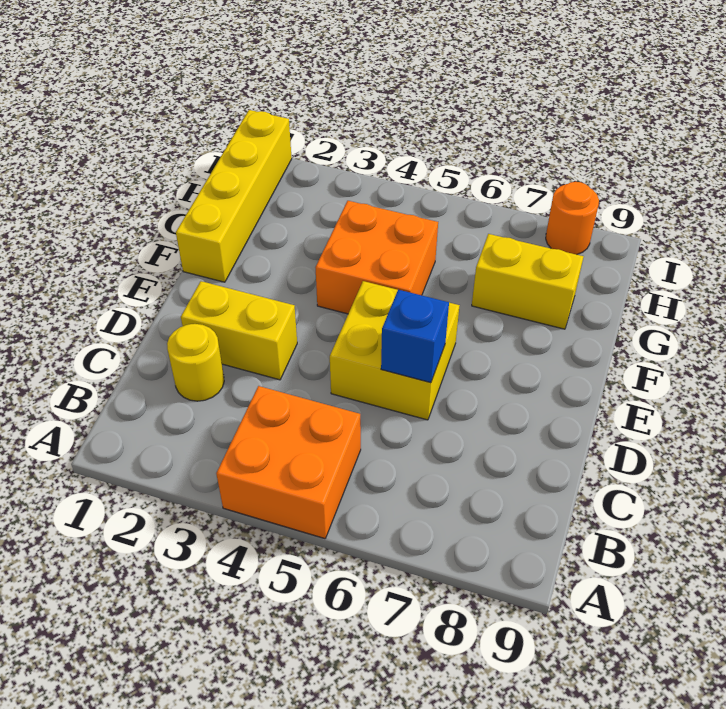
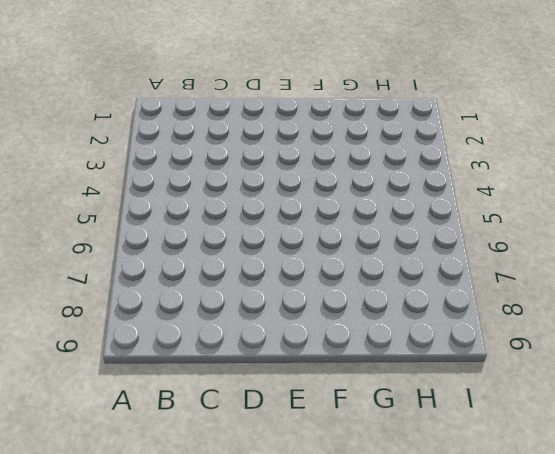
none -> orange brick A4:B5 level 1
none -> yellow round brick C2 level 1

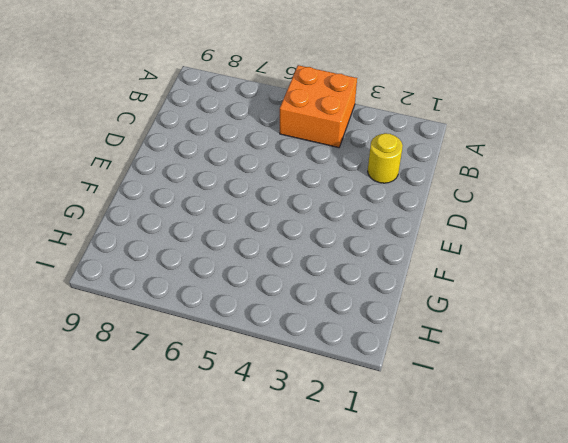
none -> yellow brick D2:D3 level 1
none -> yellow brick D5:E6 level 1

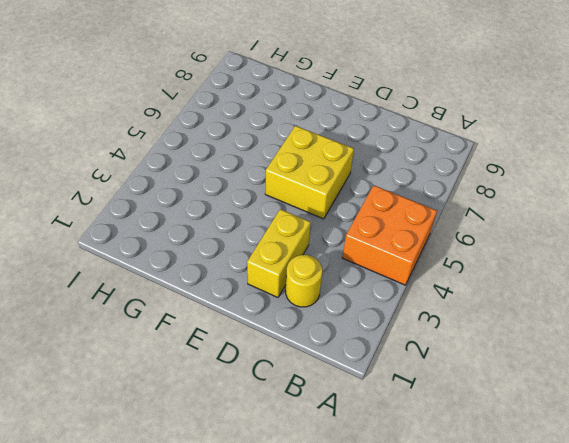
none -> yellow brick F1:I1 level 1
none -> orange brick F4:G5 level 1

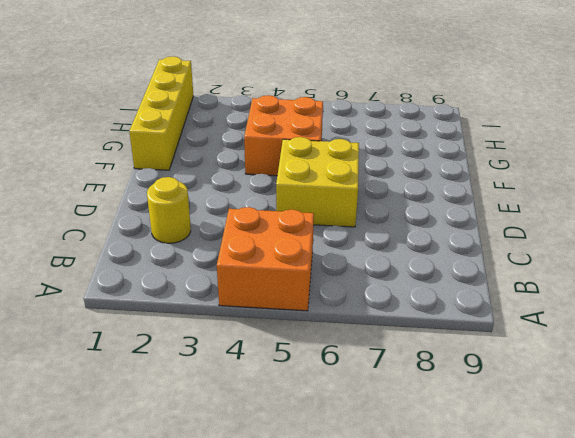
none -> yellow brick D2:D3 level 1
none -> yellow brick G7:G8 level 1

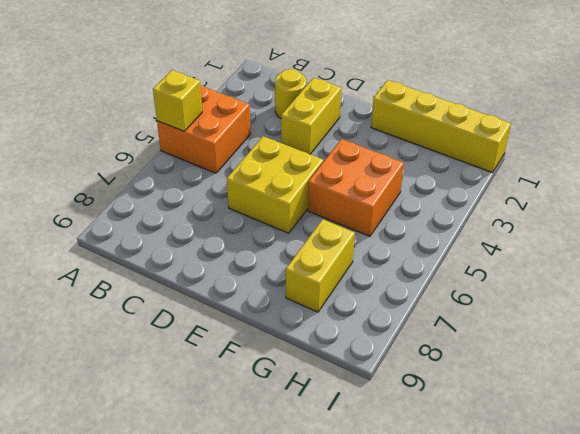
yellow brick A5 level 2 -> none
none -> orange round brick I8 level 1
none -> blue brick D6 level 2

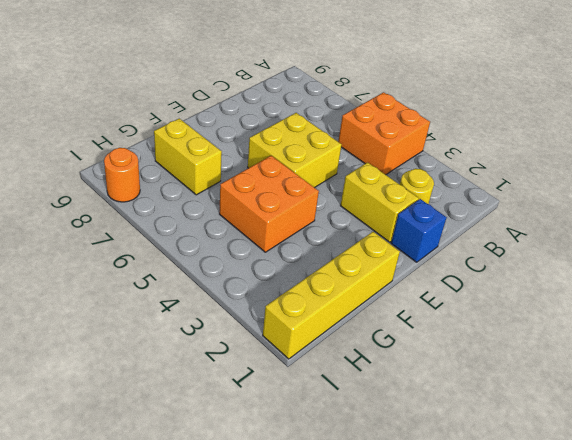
blue brick D1 level 1 -> blue brick D6 level 2

